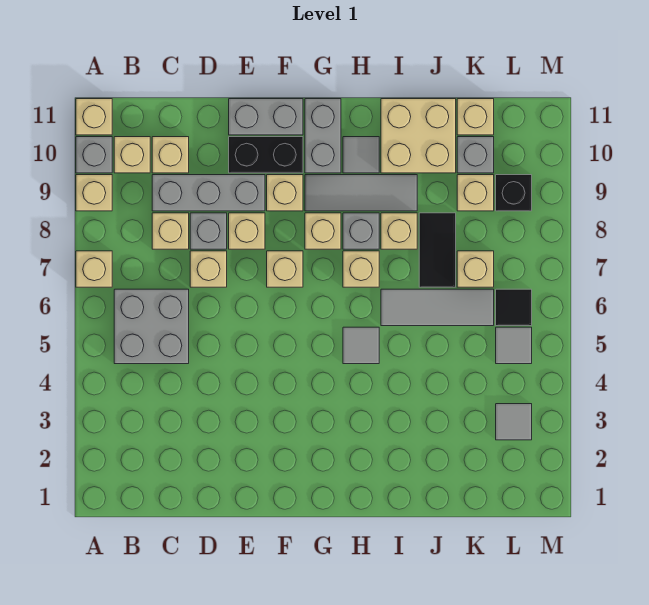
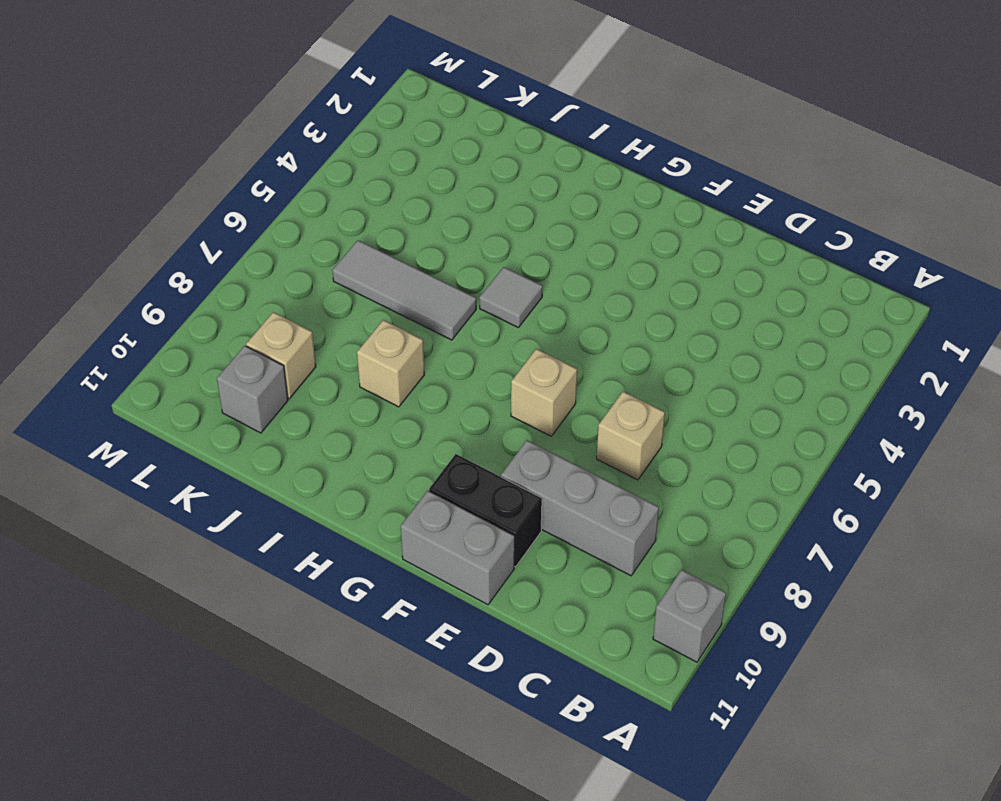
none -> tan brick A7 level 1
none -> tan brick A9 level 1
none -> tan brick A11 level 1
none -> grey brick B5:C6 level 1

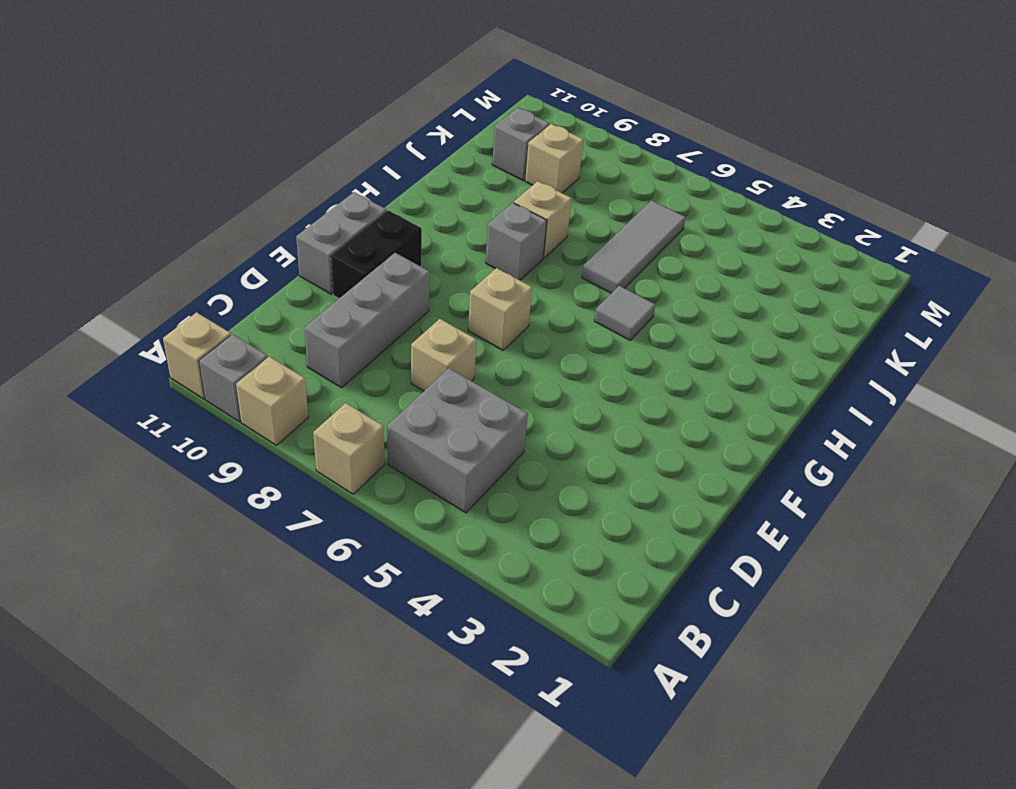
none -> tan brick B10 level 1
none -> tan brick C8 level 1
none -> tan brick C10 level 1
none -> grey brick D8 level 1

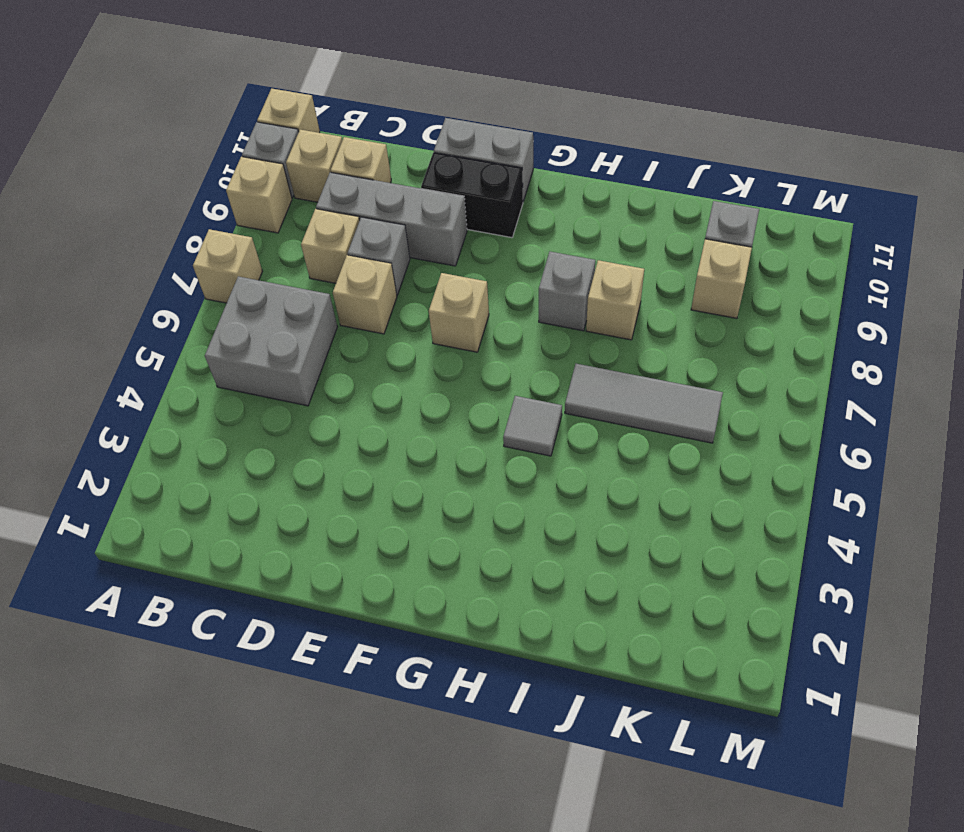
none -> tan brick E8 level 1
none -> tan brick F9 level 1
none -> tan brick G8 level 1
none -> grey tile G9:I9 level 1

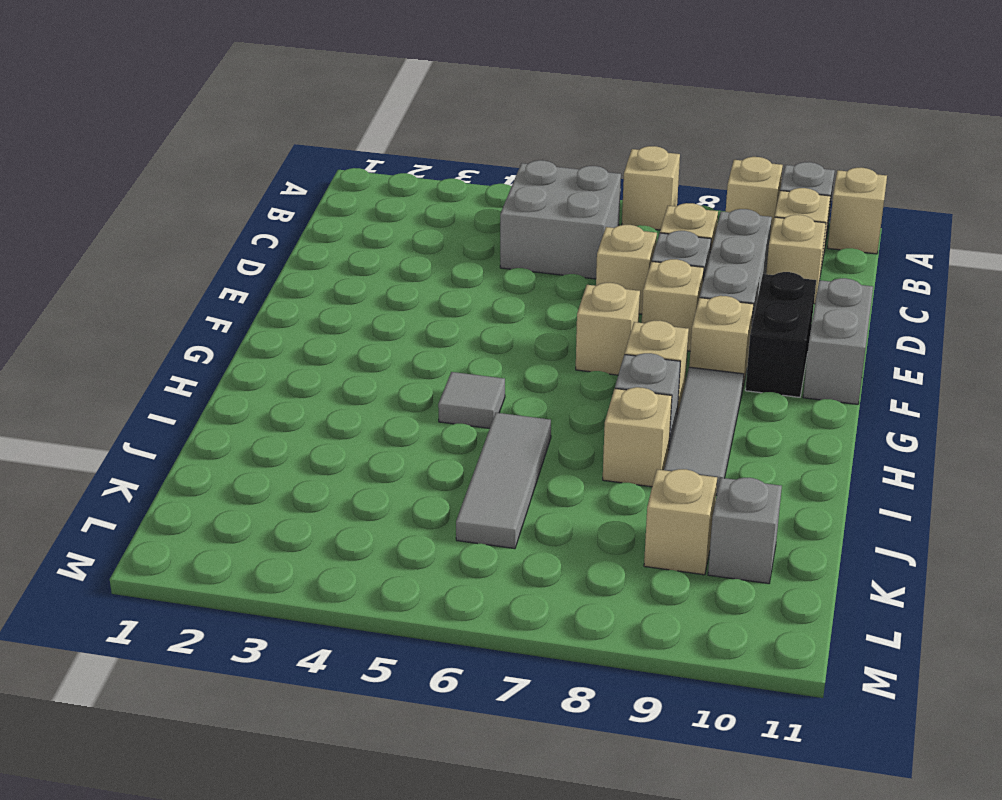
none -> grey brick G10:G11 level 1
none -> tan brick H7 level 1
none -> grey tile H10 level 1
none -> tan brick I10:J11 level 1

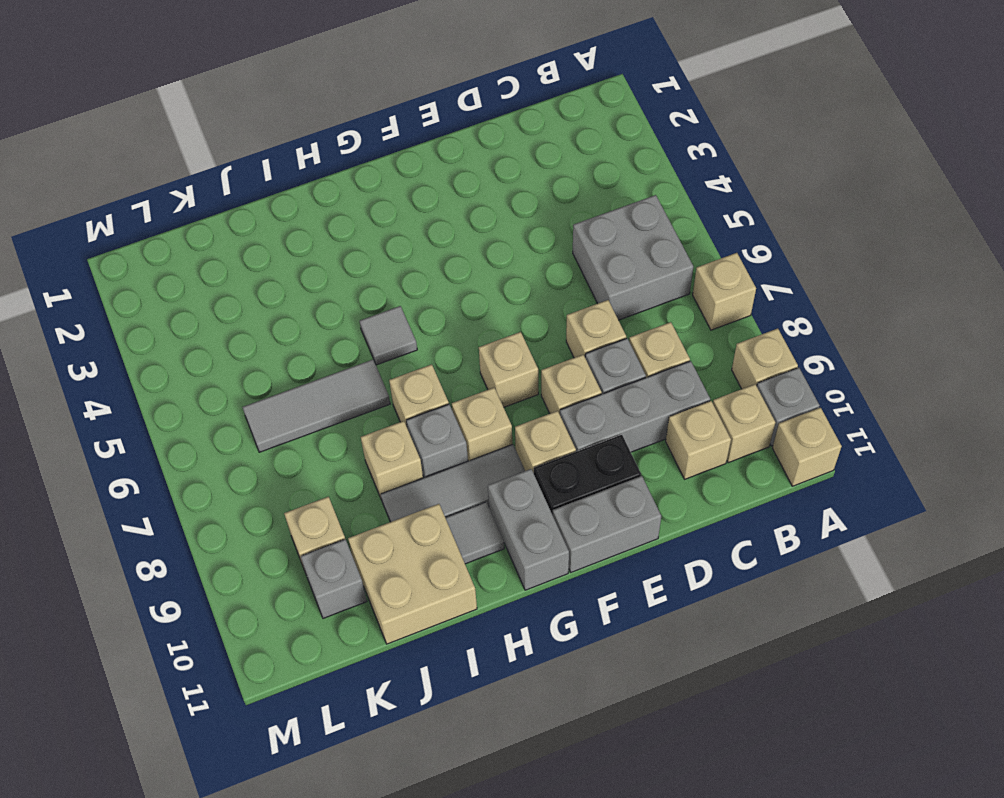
none -> black tile J7:J8 level 1
none -> tan brick K7 level 1
none -> tan brick K11 level 1
none -> grey tile L3 level 1

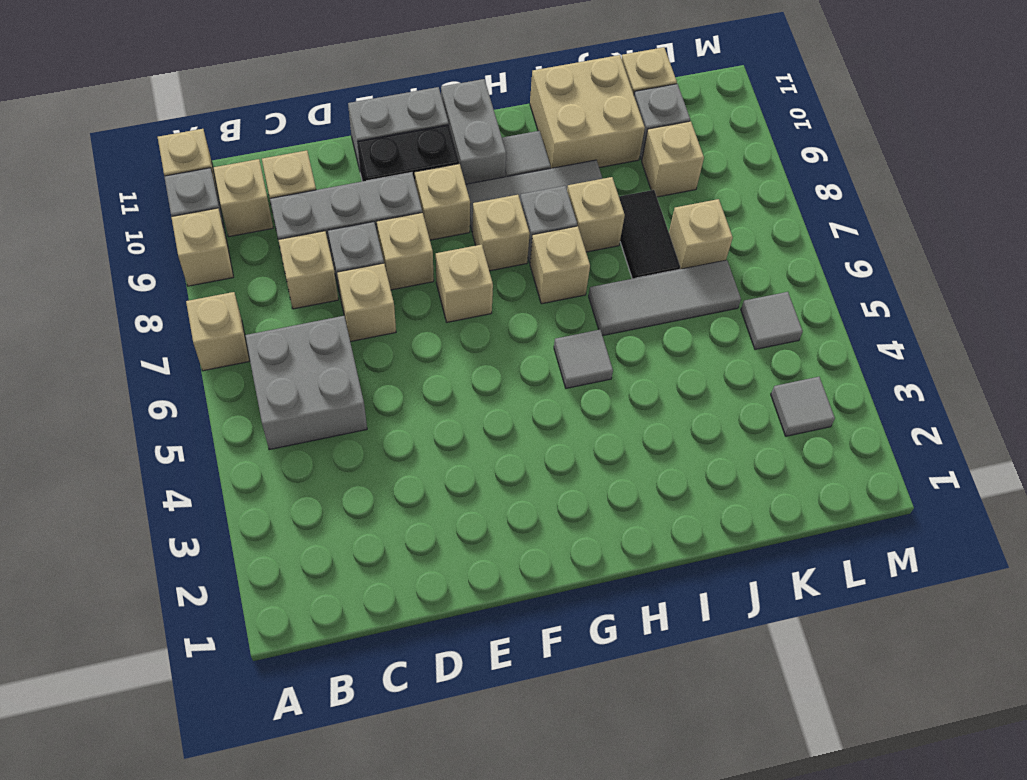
none -> black tile L6 level 1
none -> black brick L9 level 1

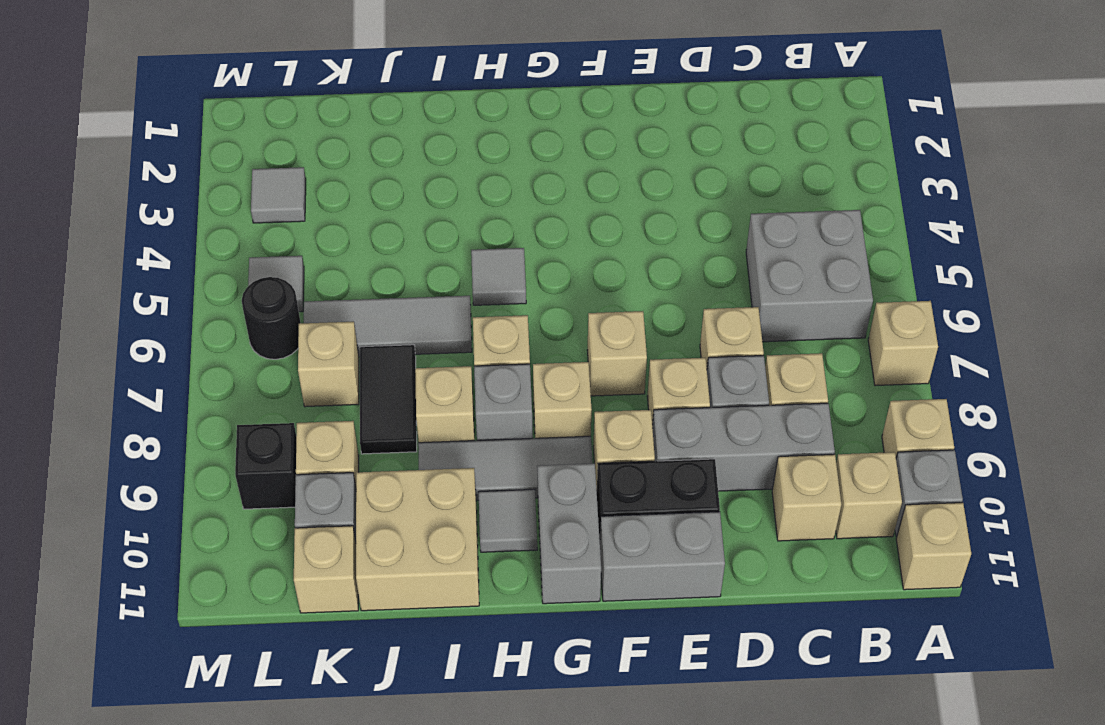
black round brick L6 level 1 -> black tile L6 level 1

